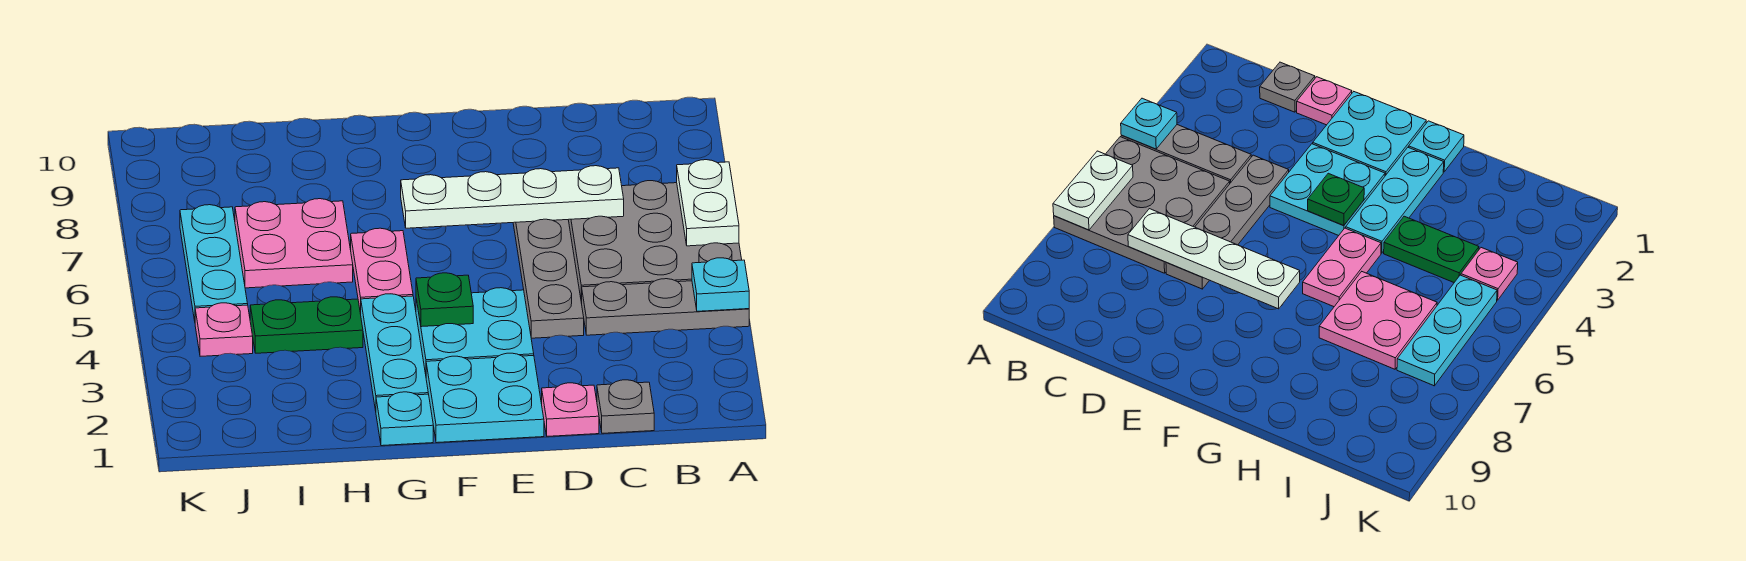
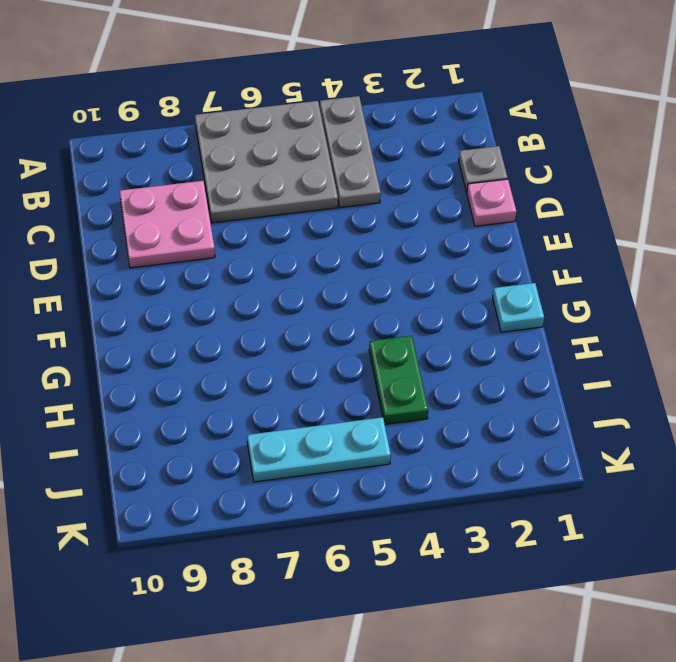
pink plate C8:D9 level 1 -> pink plate H6:I7 level 1
none -> grey plate D4:D7 level 1
none -> cyan plate E1:F2 level 1
none -> cyan plate E3:F4 level 1

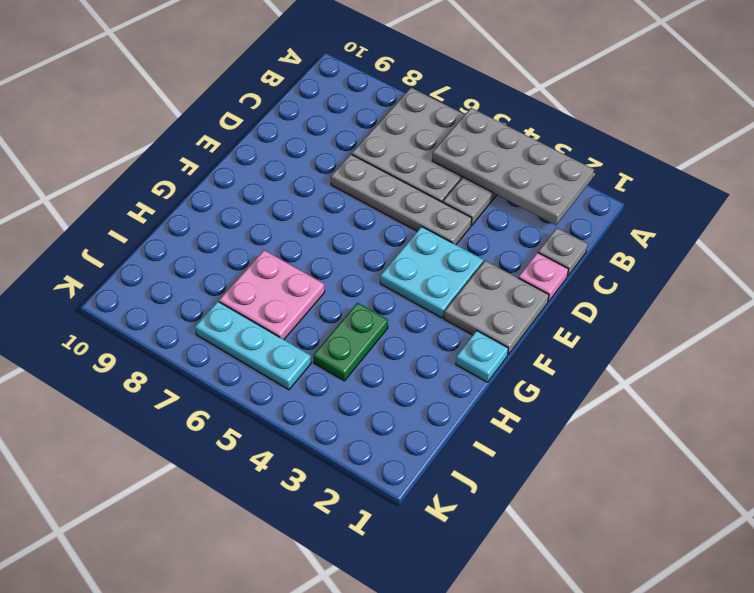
grey plate A2:B5 level 2 -> cyan plate A4 level 2
grey plate E1:F2 level 1 -> cyan plate E1:F2 level 1
none -> cyan plate G2:G4 level 1
none -> pink plate G5:G6 level 1
none -> pink plate J4 level 1

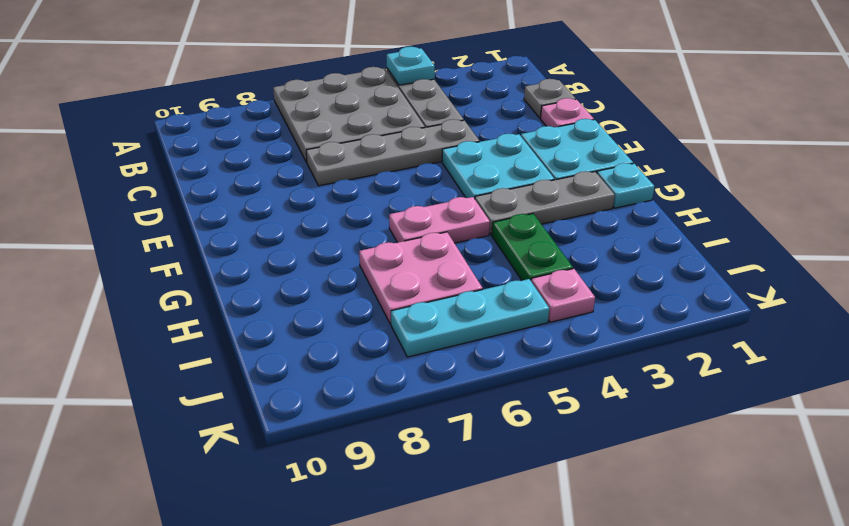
grey plate G2:G4 level 1 -> cyan plate G2:G4 level 1
none -> white plate A6:A7 level 2
none -> white plate C7:F7 level 2
none -> green plate F4 level 2

